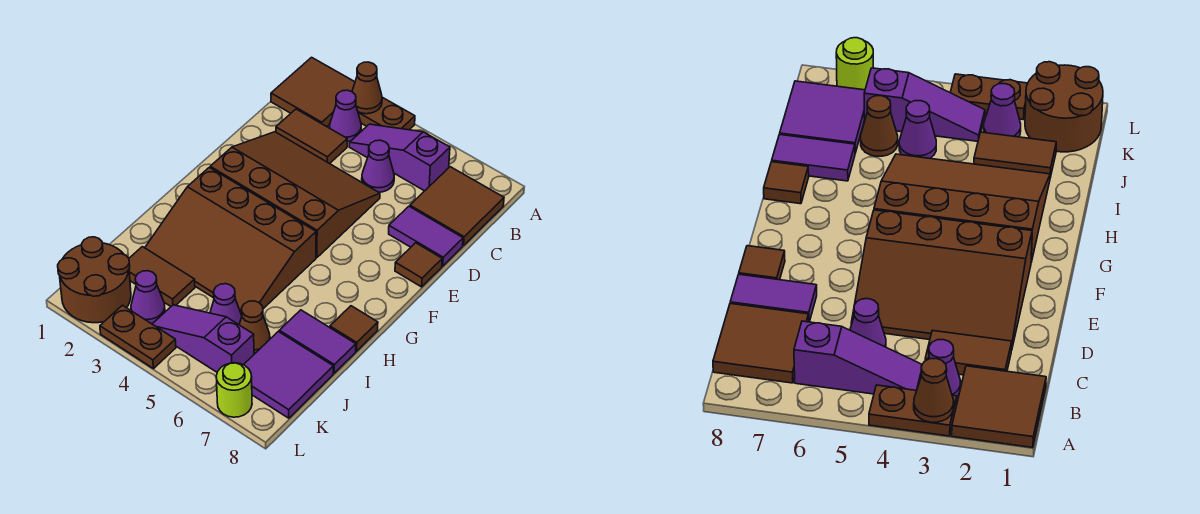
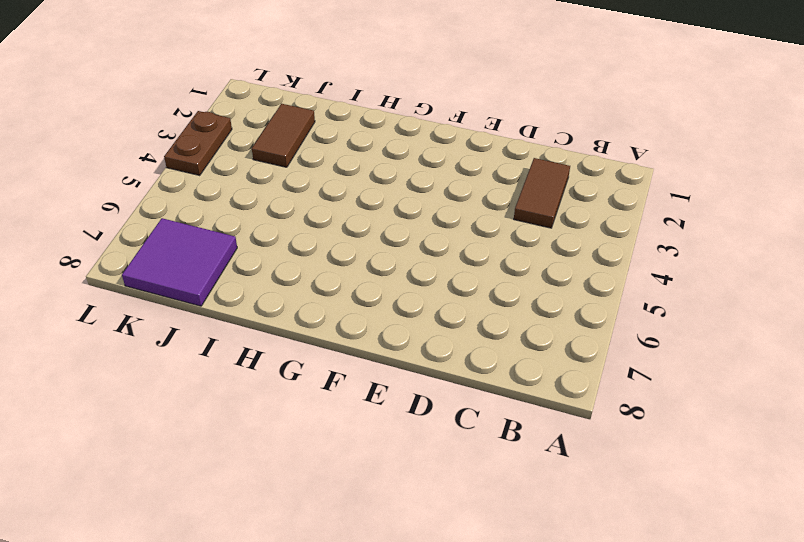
none -> brown tile A1:B2 level 1
none -> brown plate A3:A4 level 1
none -> purple cone B3 level 1

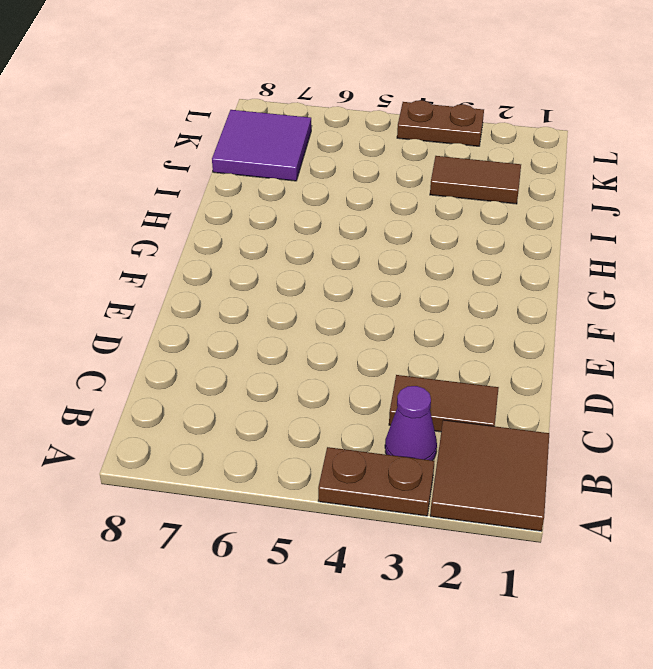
none -> purple slope B4:B6 level 1 top 6
none -> brown tile B7:C8 level 1
none -> purple cone C5 level 1

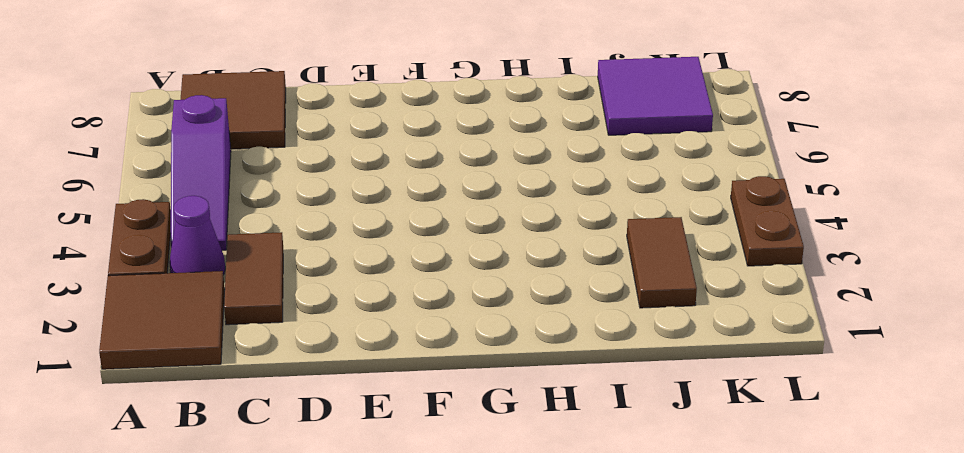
none -> purple cone C5 level 1
none -> brown slope D2:F5 level 1 top F
none -> purple tile D7:D8 level 1

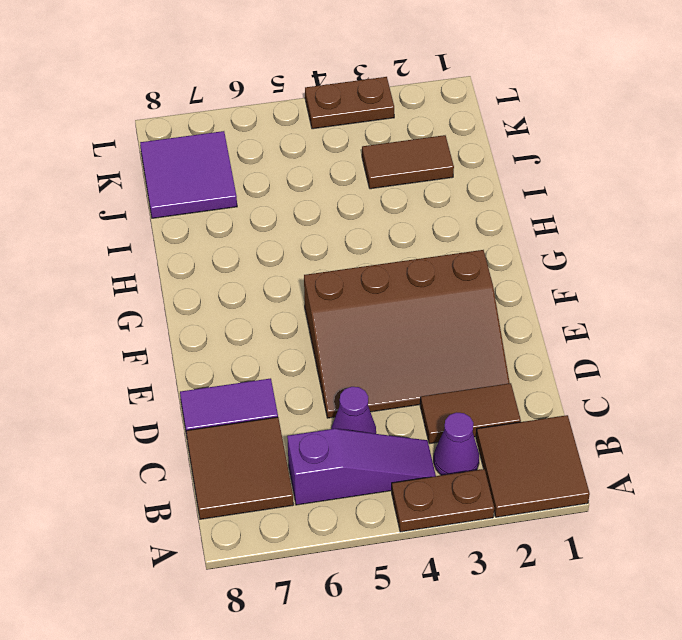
none -> brown tile E8 level 1
none -> brown slope G2:I5 level 1 top G
none -> brown tile H8 level 1

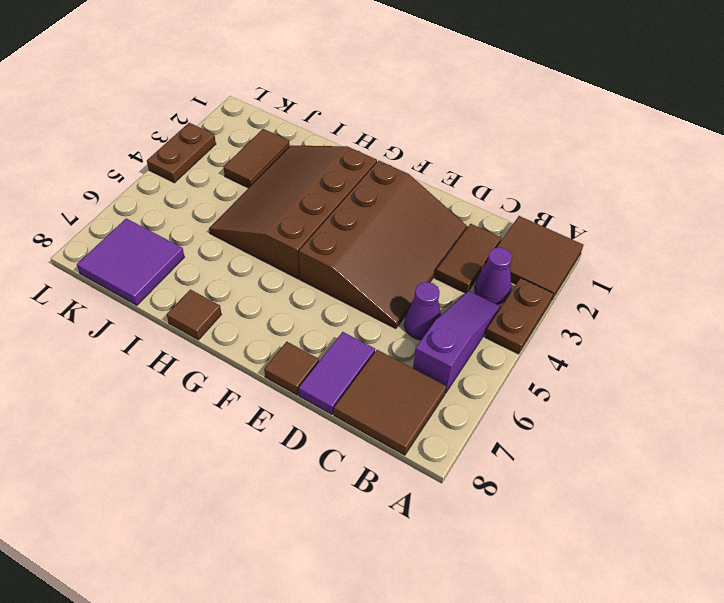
none -> purple tile I7:I8 level 1
none -> purple cone J5 level 1
none -> brown cone J6 level 1

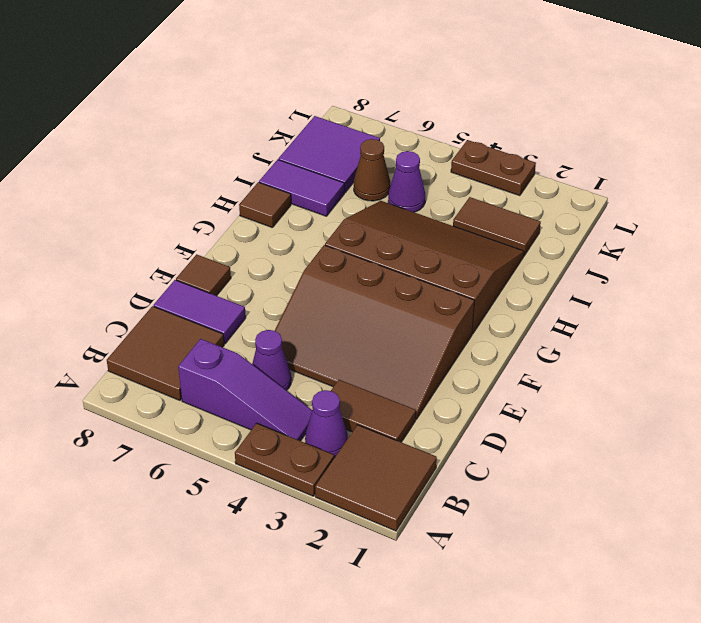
none -> brown round brick K1:L2 level 1
none -> purple cone K3 level 1
none -> purple slope K4:K6 level 1 top 6

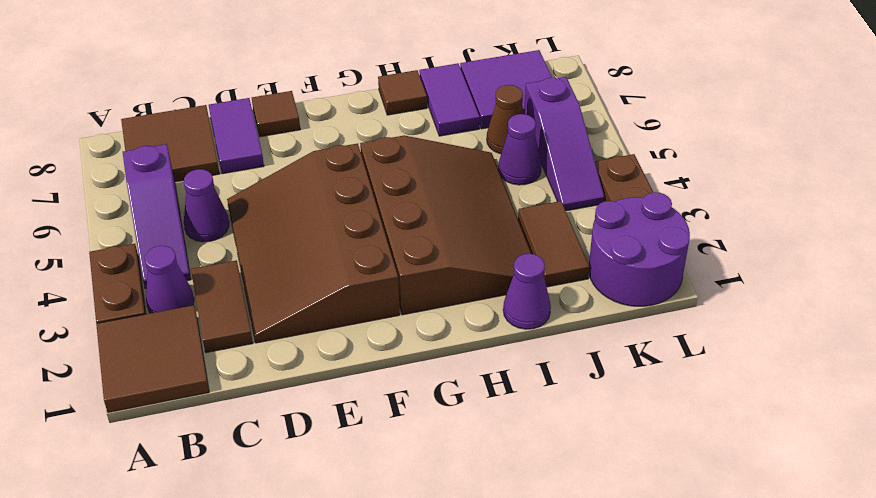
purple cone I1 level 1 -> purple cone K3 level 1
purple round brick K1:L2 level 1 -> brown round brick K1:L2 level 1
none -> lime round brick L7 level 1
none -> brown cone A3 level 2

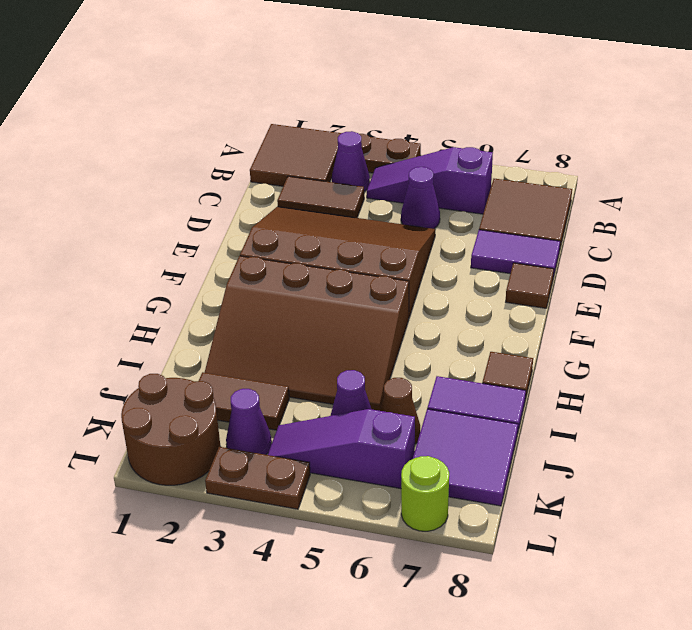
none -> brown cone A3 level 2

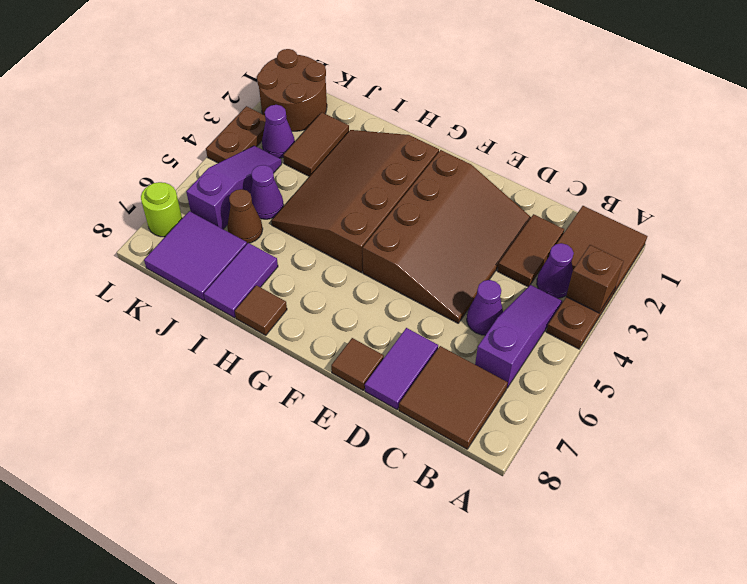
brown brick A3 level 2 -> brown cone A3 level 2

